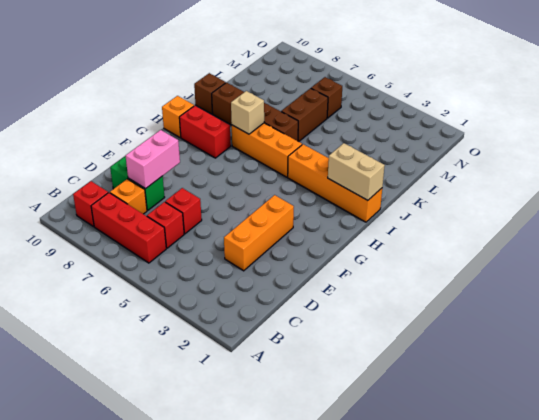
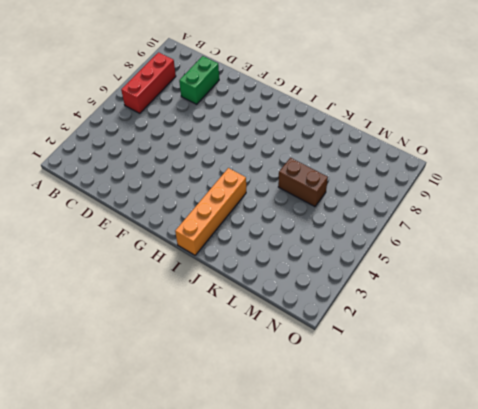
none -> red brick B9 level 1
none -> red brick C6 level 1
none -> orange brick C8 level 1

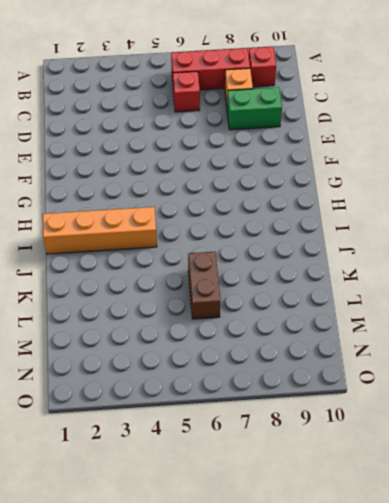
none -> orange brick D3:F3 level 1
none -> red brick D6 level 1
none -> red brick H8:H9 level 1

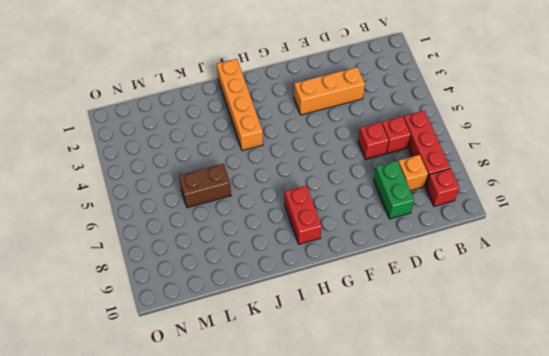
none -> orange brick H10 level 1
none -> orange brick I5:I7 level 1
none -> brown brick J6:J9 level 1

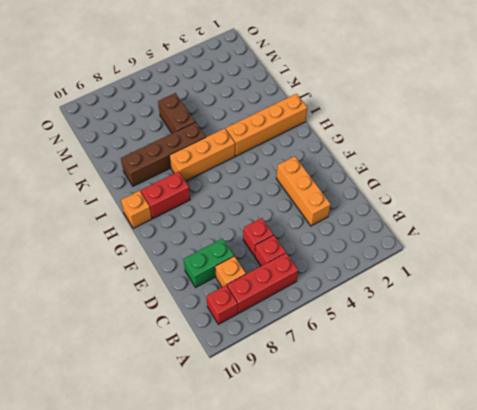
none -> brown brick J10 level 1
none -> brown brick M6 level 1
none -> pink brick D8:E8 level 2

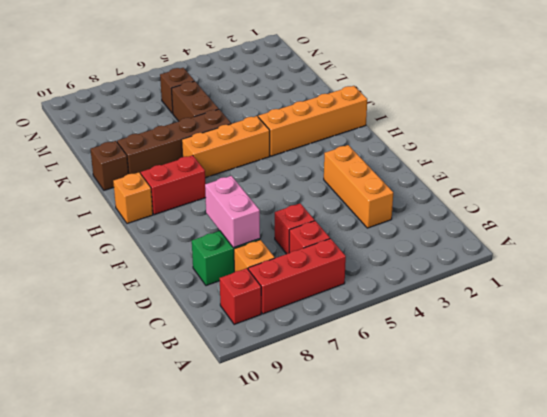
none -> tan brick I1:I2 level 2
none -> tan brick I7 level 2

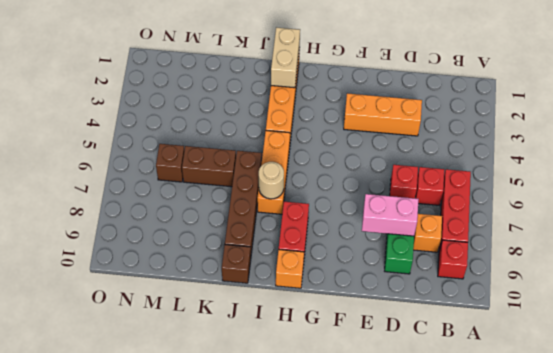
tan round brick I7 level 2 -> tan brick I7 level 2

